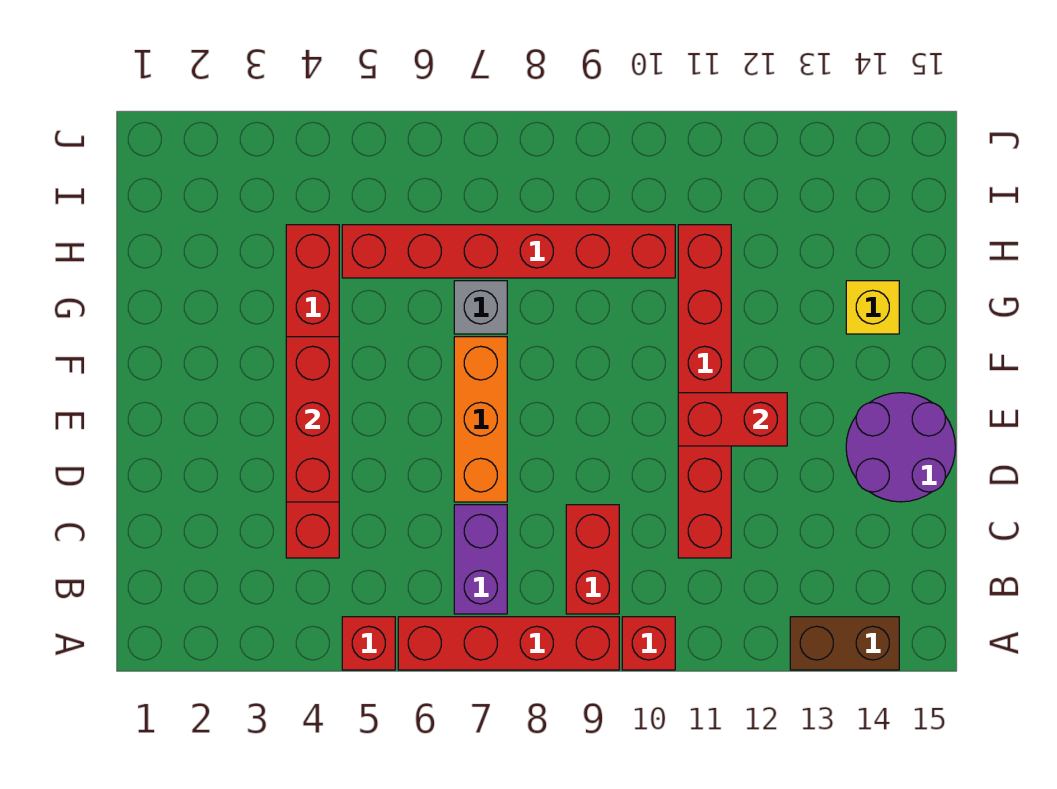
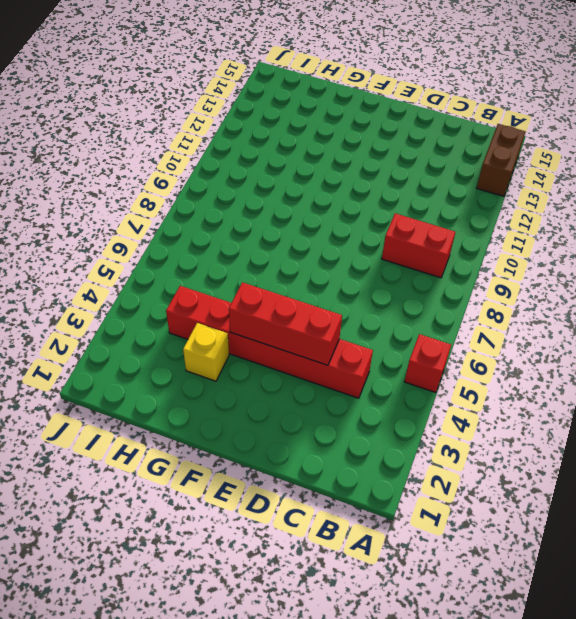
yellow brick G3 level 1 -> yellow brick G14 level 1
none -> red brick A6:A9 level 1
none -> red brick A10 level 1
none -> purple brick B7:C7 level 1

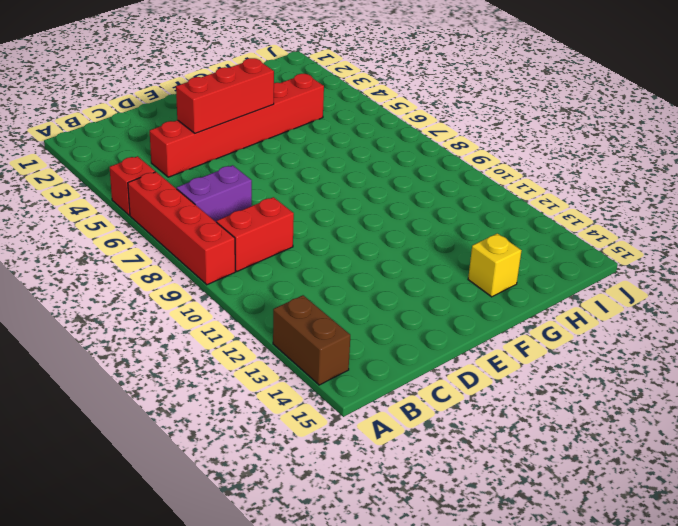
none -> red brick A10 level 1
none -> red brick C11:H11 level 1
none -> orange brick D7:F7 level 1

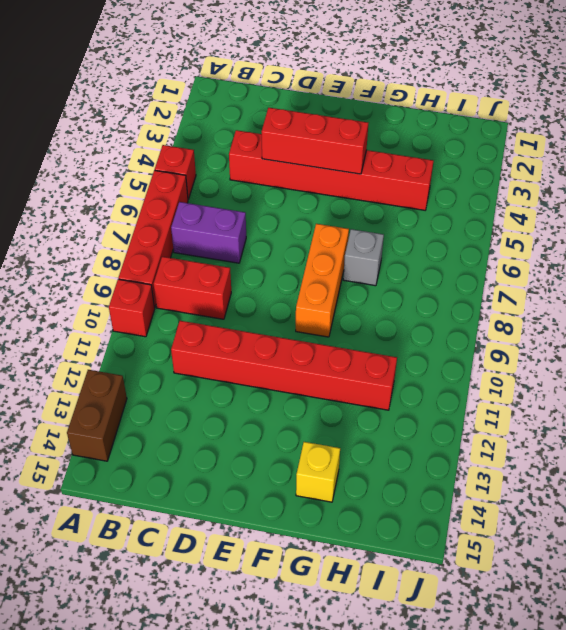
orange brick F7:F9 level 1 -> orange brick D7:F7 level 1
none -> purple round brick D14:E15 level 1
none -> red brick H5:H10 level 1
none -> red brick E11:E12 level 2

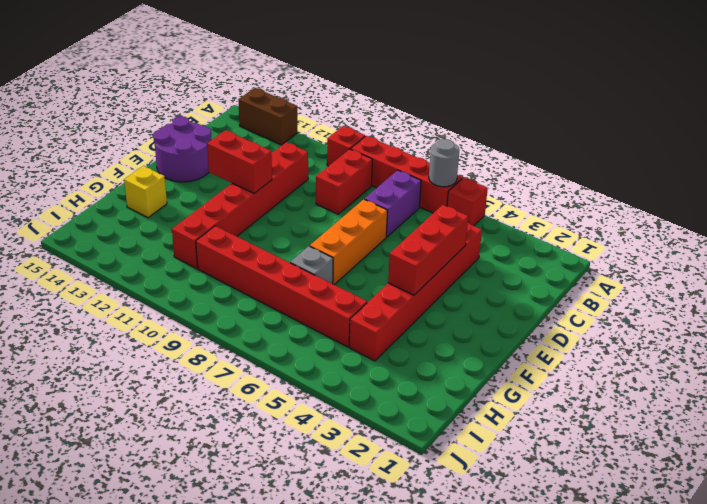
grey round brick A6 level 2 -> none

